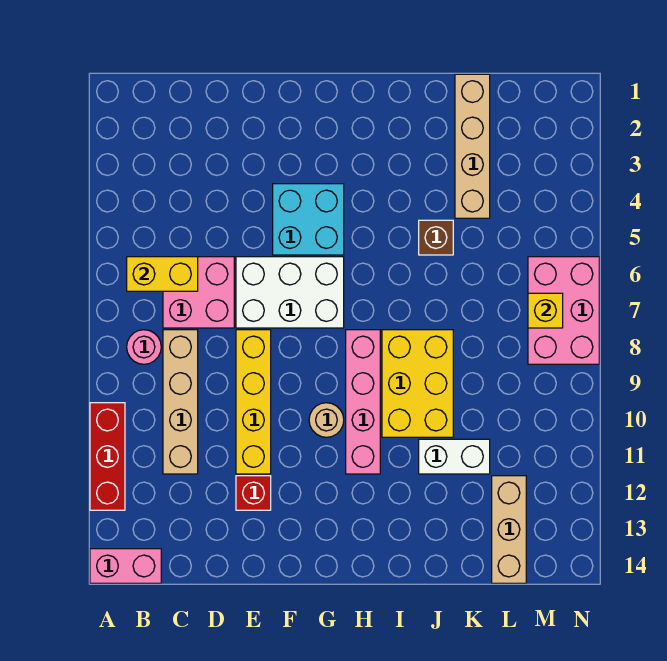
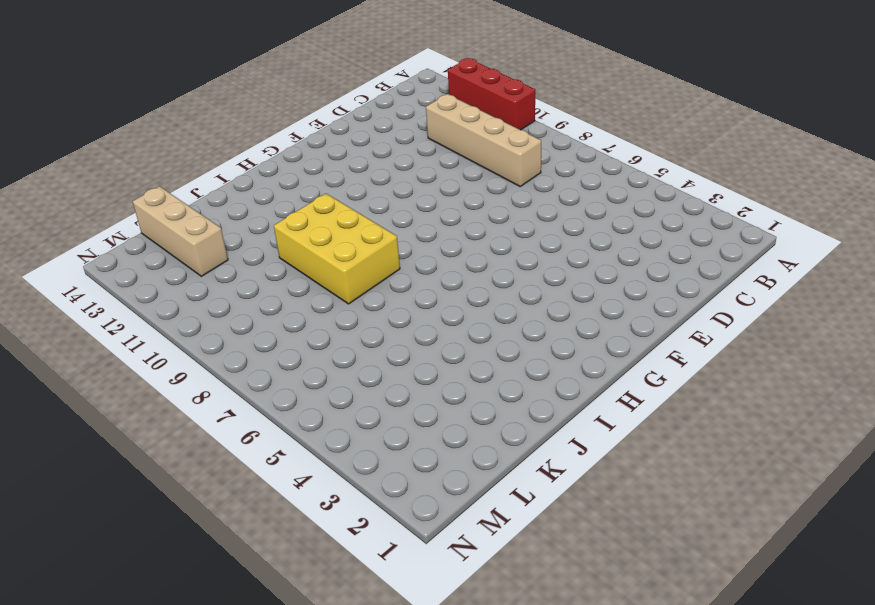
none -> pink brick A14:B14 level 1
none -> pink round brick B8 level 1
none -> pink brick C6:D7 level 1

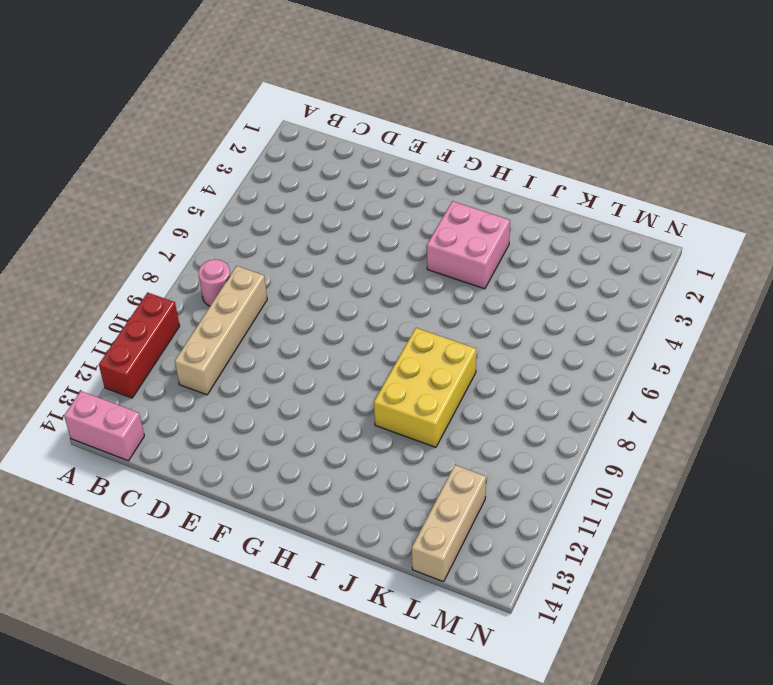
pink brick H3:I4 level 1 -> pink brick C6:D7 level 1
none -> white brick E6:G7 level 1
none -> yellow brick E8:E11 level 1
none -> red brick E12 level 1

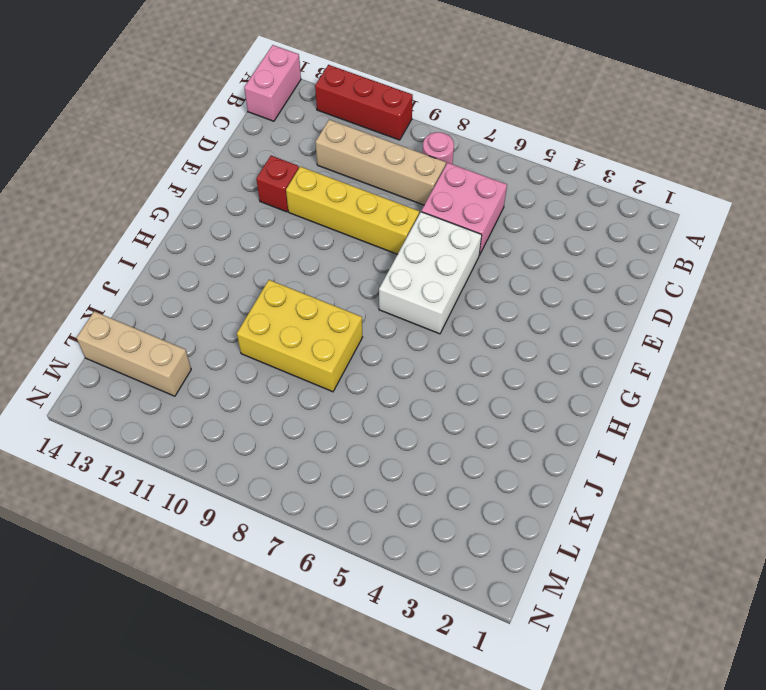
none -> cyan brick F4:G5 level 1
none -> tan round brick G10 level 1
none -> pink brick H8:H11 level 1

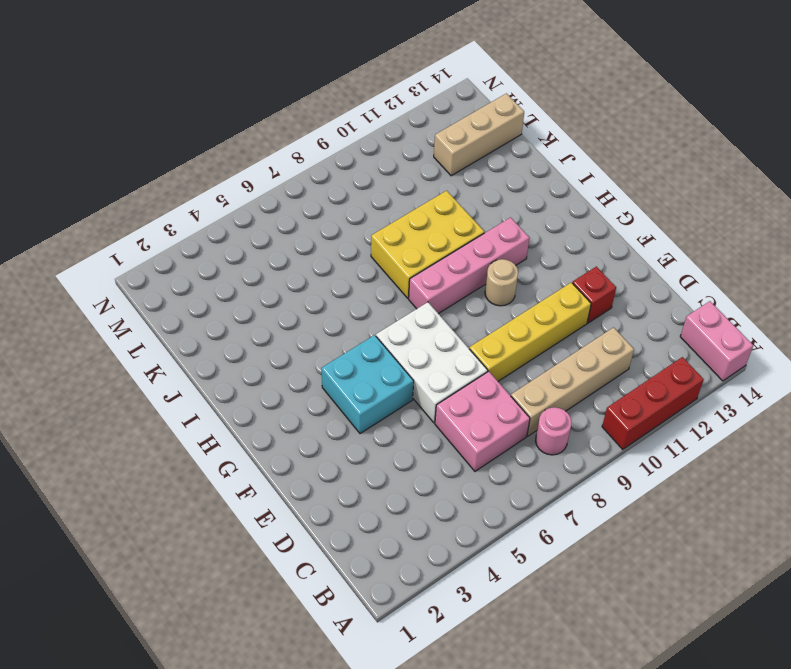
none -> brown brick J5 level 1
none -> white brick J11:K11 level 1
none -> tan brick K1:K4 level 1

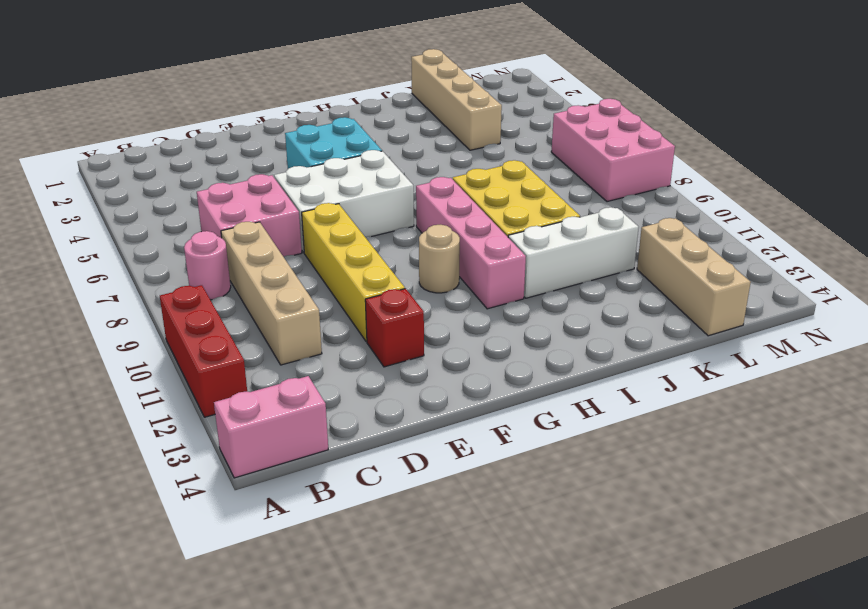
white brick I11:K11 level 1 -> white brick J11:K11 level 1
none -> brown brick J5 level 1
none -> yellow brick B6:C6 level 2
none -> yellow brick M7 level 2

